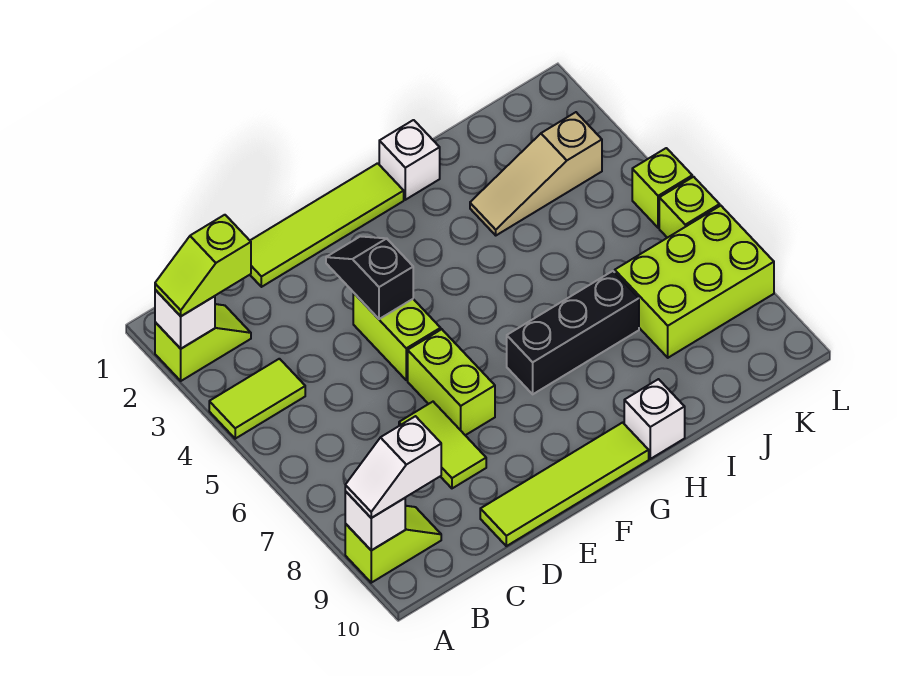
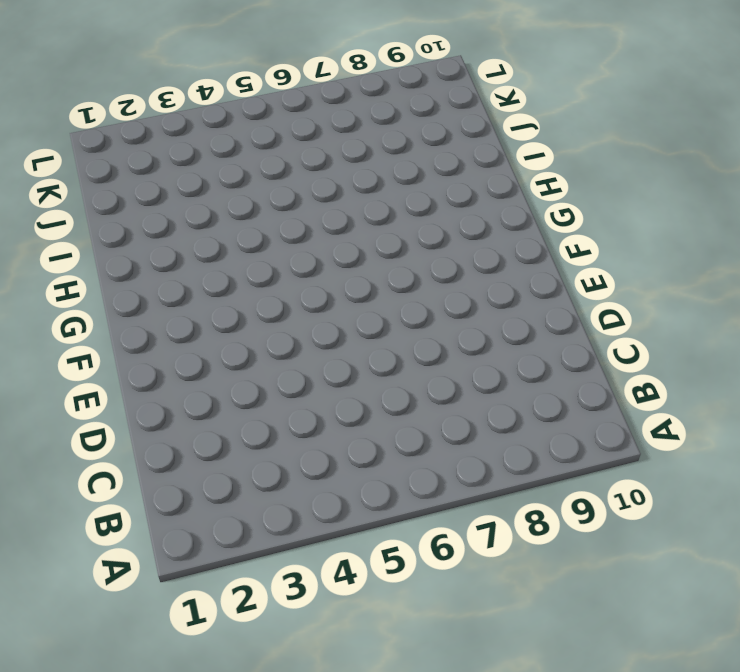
none -> lime slope A2:B2 level 1 top A
none -> lime tile A4:B4 level 1
none -> lime slope A9:B9 level 1 top A

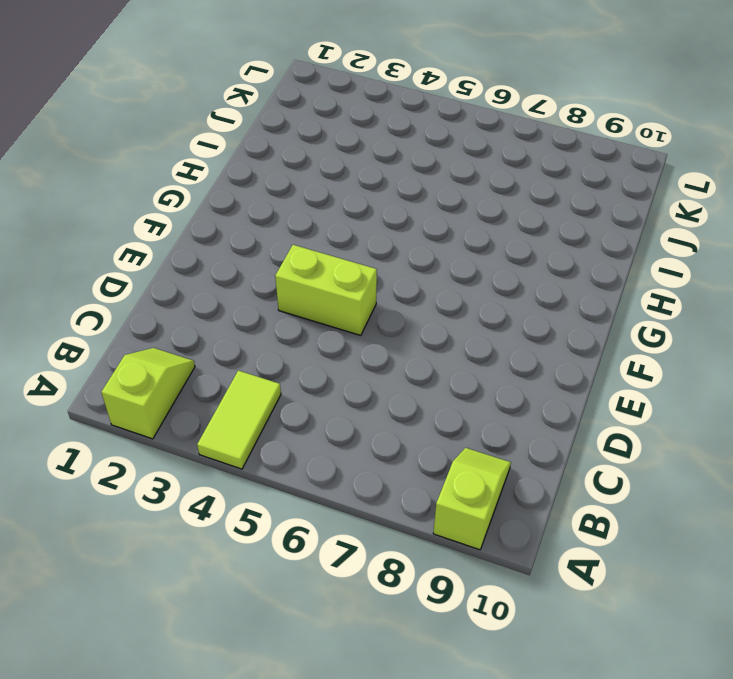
none -> lime tile D1:G1 level 1
none -> lime tile D7:D8 level 1
none -> lime tile D10:G10 level 1

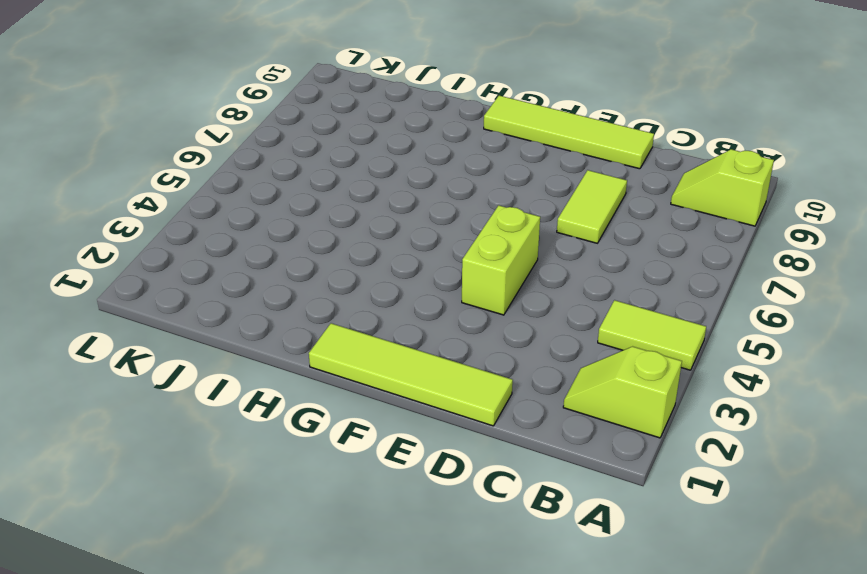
none -> lime brick E6:E7 level 1
none -> black brick G7:I7 level 1
none -> white brick H1 level 1

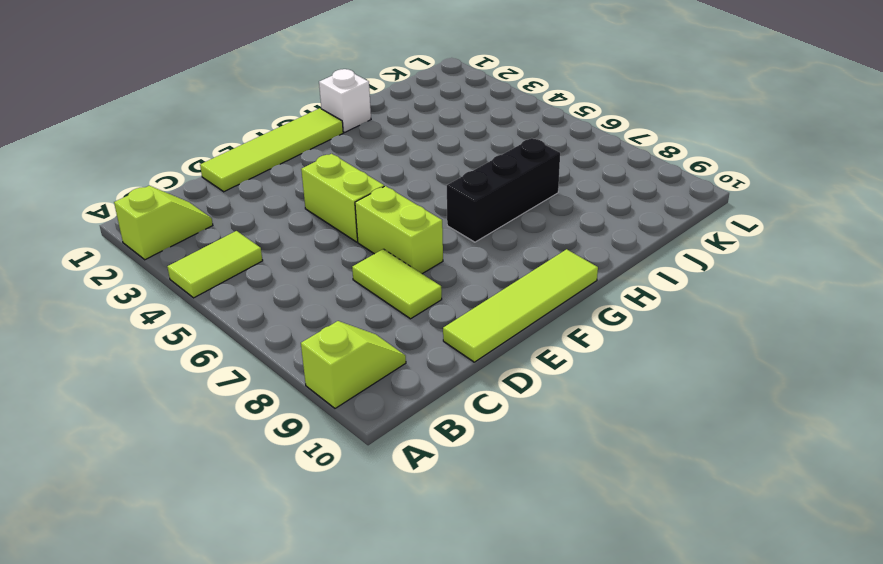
none -> white brick H10 level 1
none -> tan slope I3:K3 level 1 top K
none -> lime brick J7:L8 level 1

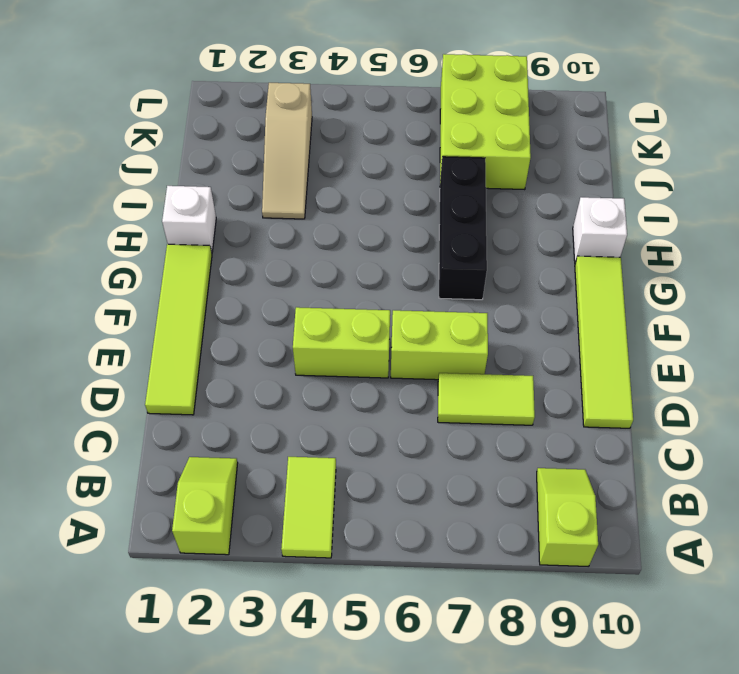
none -> lime brick L5 level 1
none -> lime brick L6 level 1
none -> white brick A2 level 2

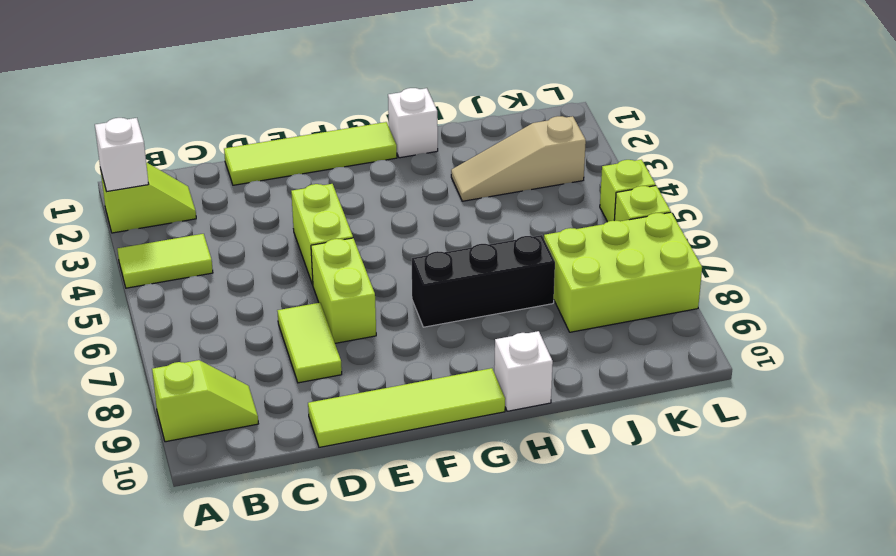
none -> white brick A9 level 2
none -> black slope E3:E4 level 2 top 4
none -> lime slope A2:B2 level 3 top B

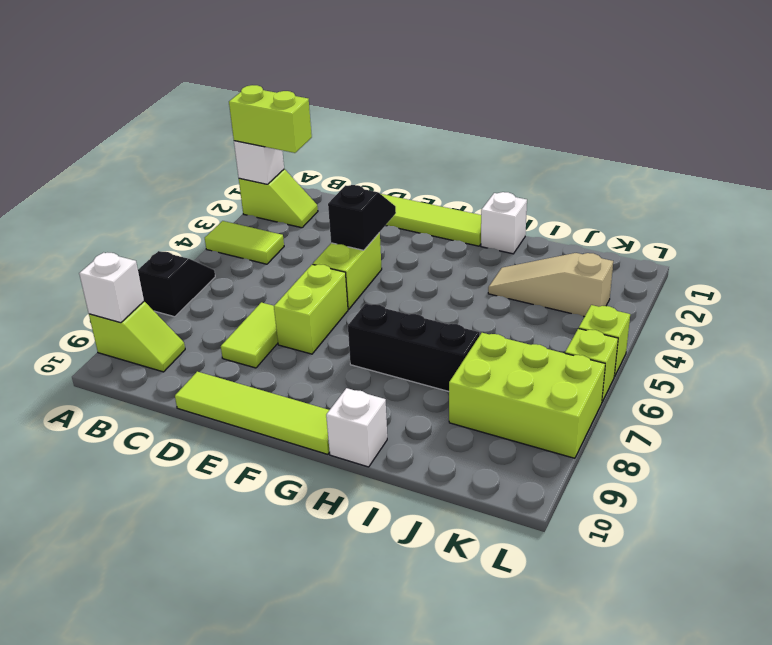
lime brick A2:B2 level 3 -> lime slope A2:B2 level 3 top B
black slope A6:A7 level 1 top 7 -> none
none -> white slope A9:B9 level 3 top B

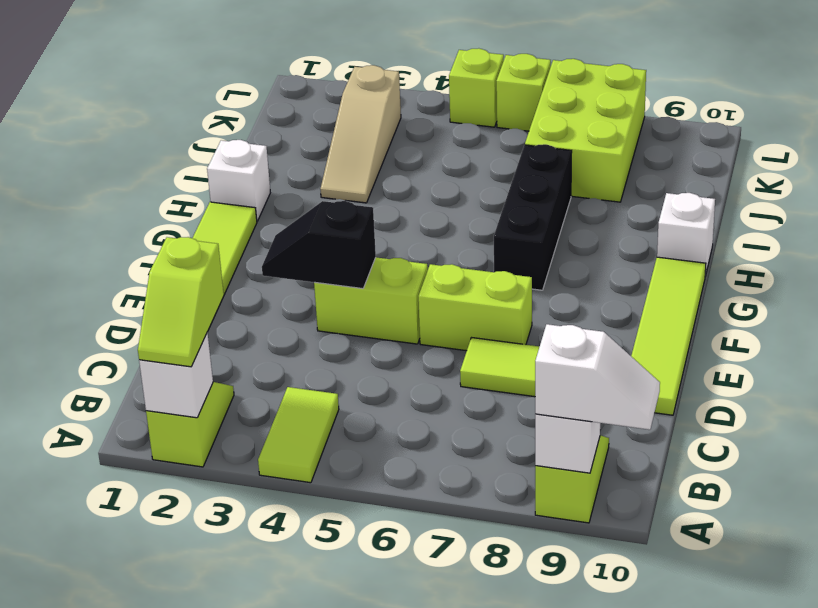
white slope A9:A10 level 3 top 9 -> white slope A9:B9 level 3 top B

